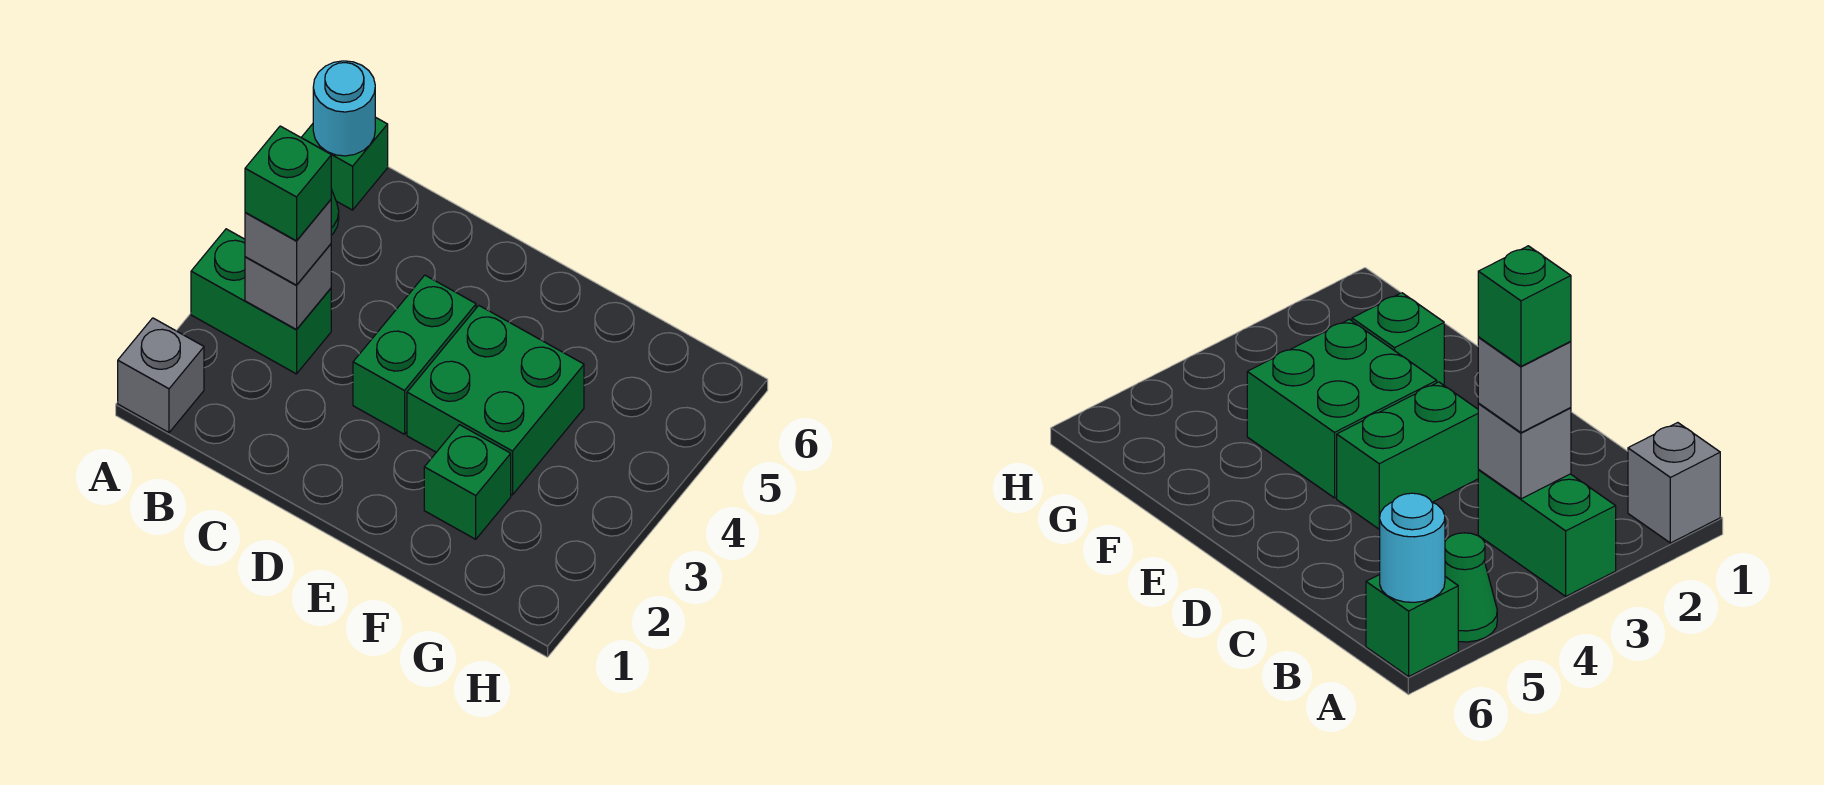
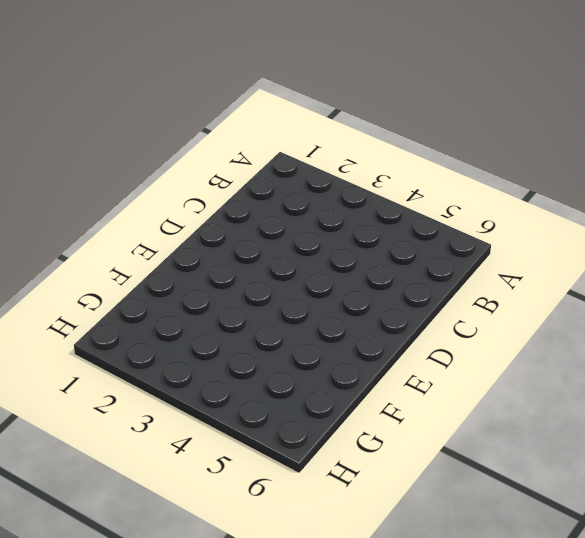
none -> grey brick A1 level 1
none -> green brick A3:B3 level 1

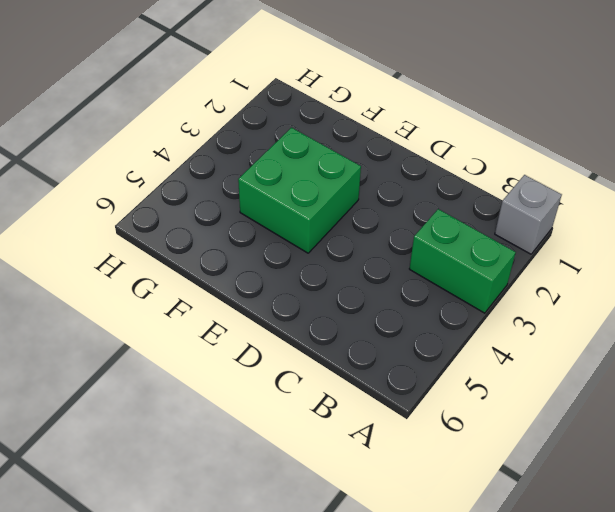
none -> green cone A5 level 1
none -> green brick A6 level 1

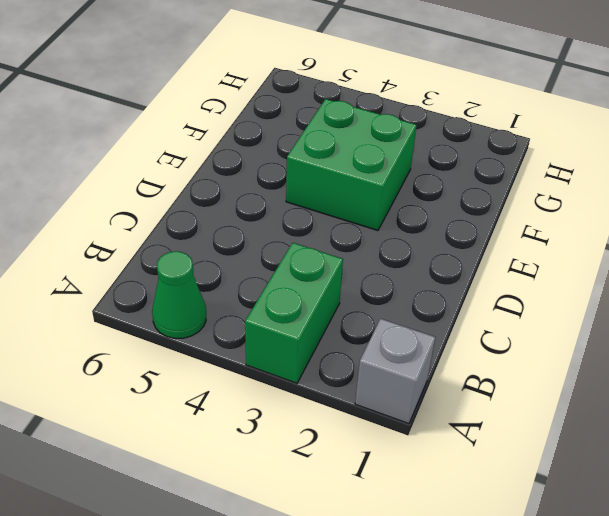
none -> green brick A6 level 1
none -> green brick D3:D4 level 1

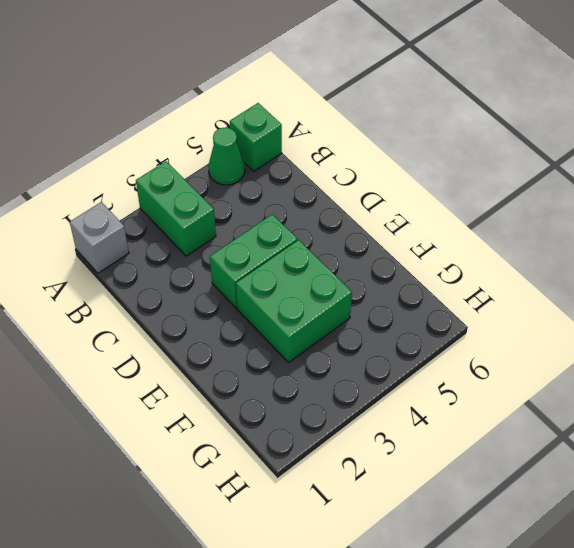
none -> green brick F2 level 1
none -> cyan round brick A6 level 2

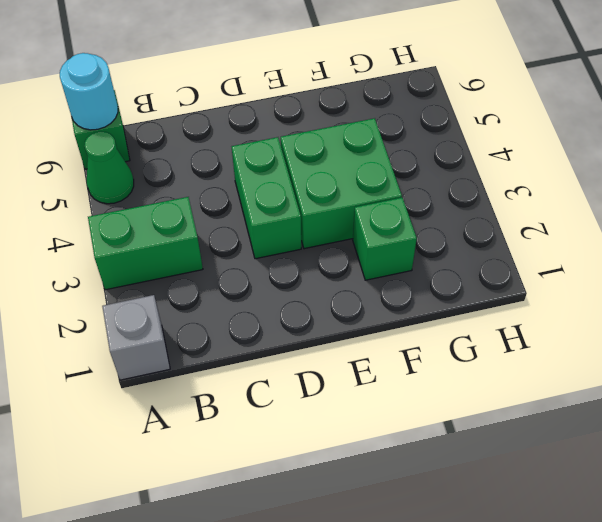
none -> grey brick B3 level 2
none -> grey brick B3 level 3

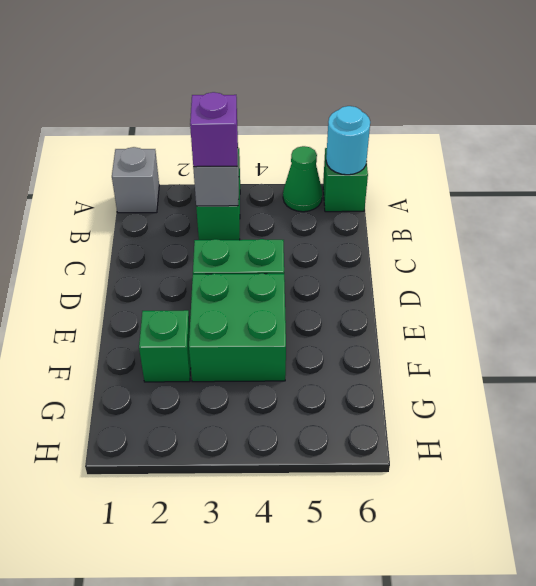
purple brick B3 level 3 -> grey brick B3 level 3
none -> green brick B3 level 4

